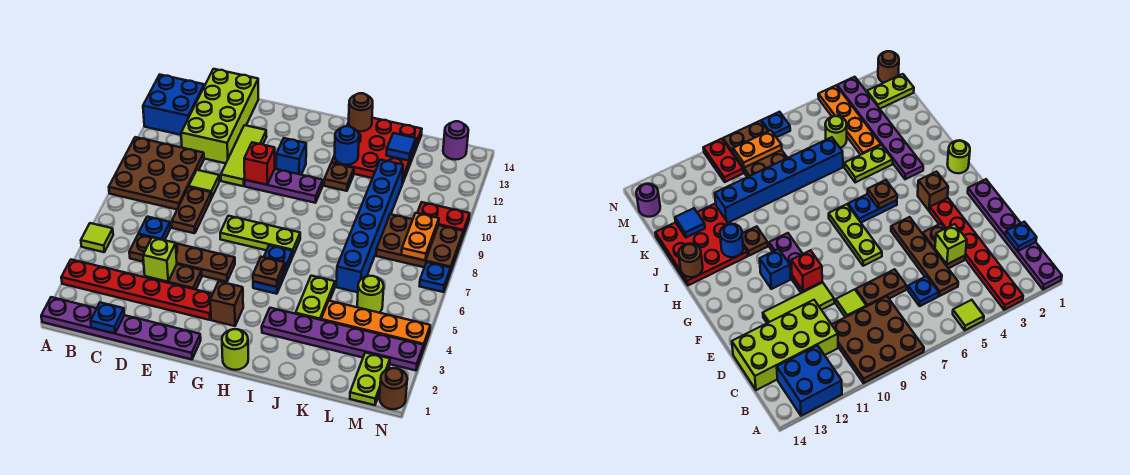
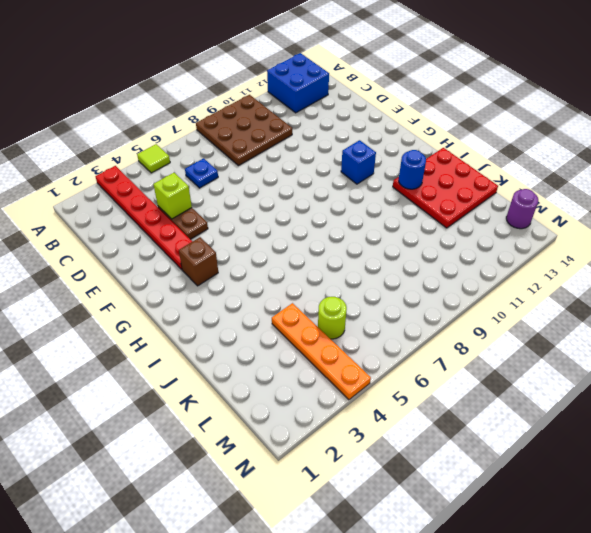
none -> purple plate A1:F1 level 1
none -> brown plate C5:F5 level 1
none -> lime brick C11:D14 level 1
none -> brown plate D7:D8 level 1

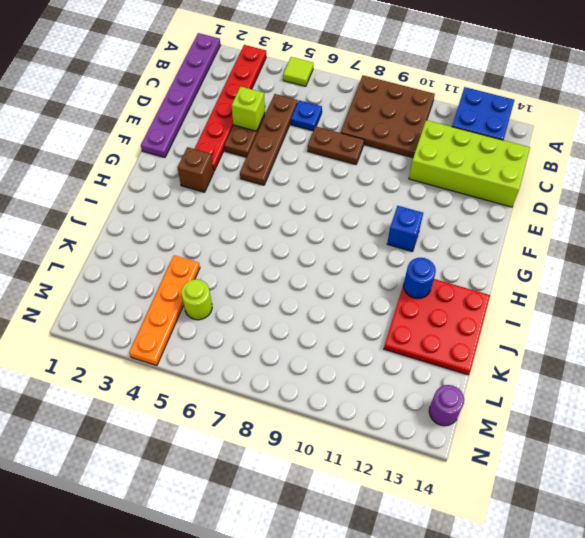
none -> lime tile D9 level 1
none -> lime tile E10:E12 level 1
none -> lime plate F7:H7 level 1
none -> purple plate F10:H10 level 1

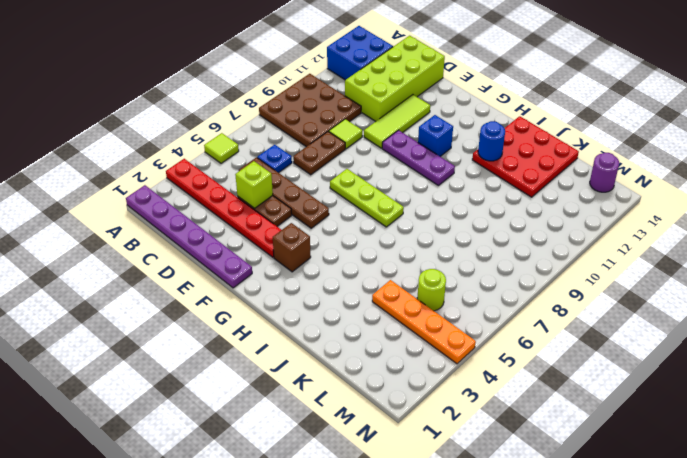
none -> lime round brick H1 level 1
none -> blue plate H5:H6 level 1
none -> purple plate I3:N3 level 1
none -> brown plate I11 level 1

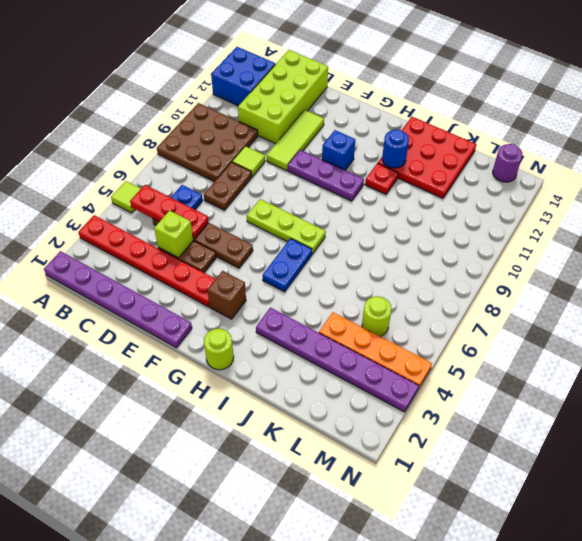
red plate B5:D5 level 2 -> none
red plate I11 level 1 -> brown plate I11 level 1
none -> lime plate J4:J5 level 1
none -> blue brick K6:K11 level 1
none -> brown plate L8:N9 level 1
none -> lime plate M1:M2 level 1

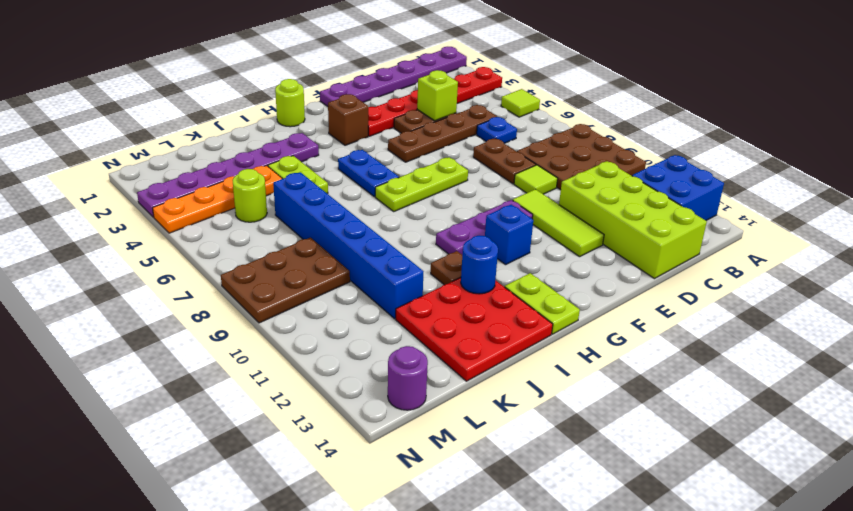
lime plate H13:H14 level 1 -> lime plate M1:M2 level 1
none -> red plate M10:N10 level 1
none -> brown round brick N1 level 1
none -> blue plate N7 level 1
none -> blue plate C1 level 2

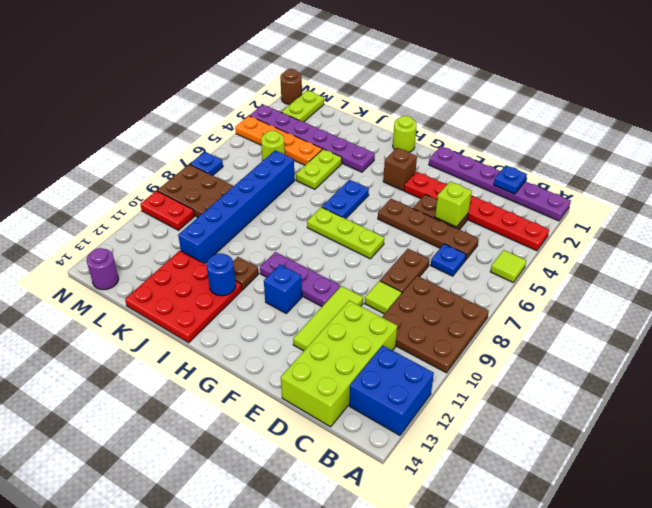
none -> red brick F10 level 2
none -> brown plate H5 level 2
none -> brown round brick I14 level 2
none -> blue tile K13 level 2

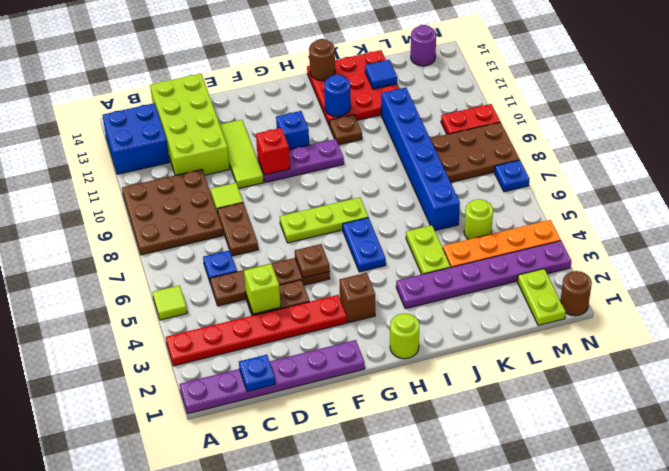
brown plate F5 level 2 -> brown plate H5 level 2
none -> orange plate M8:M9 level 2

